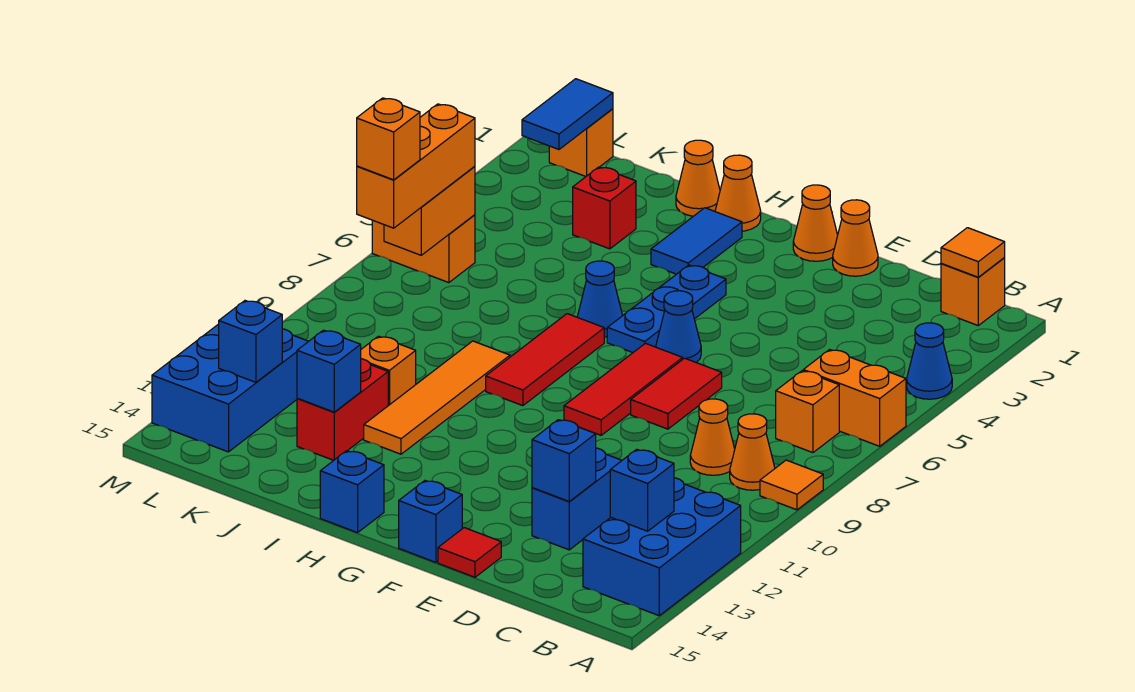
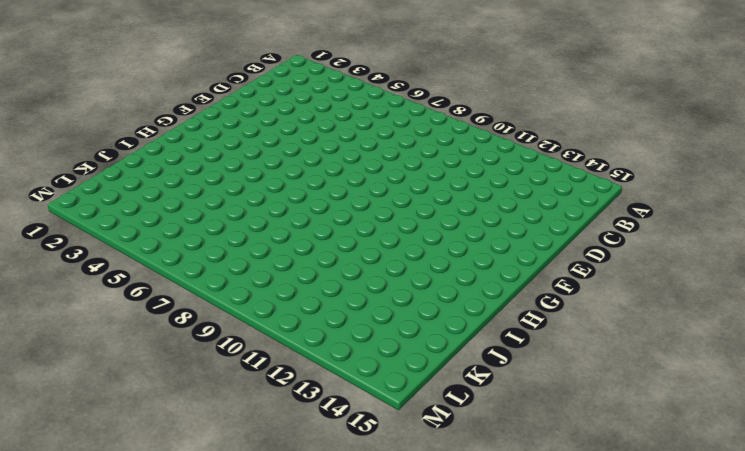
none -> blue cone A4 level 1
none -> orange brick A6:B6 level 1
none -> orange tile A9 level 1
none -> blue brick A12:B14 level 1

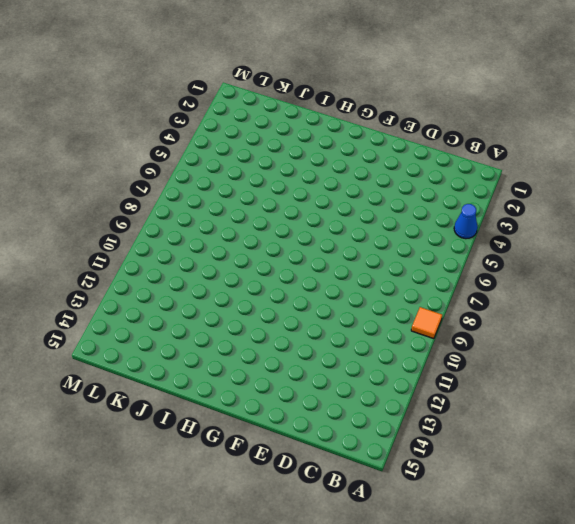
none -> orange brick A6:B6 level 1
none -> blue brick A12:B14 level 1
none -> orange brick B1 level 1
none -> orange brick B7 level 1

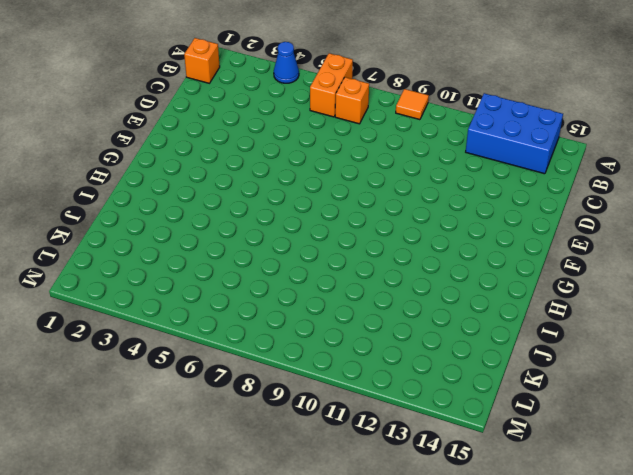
none -> orange cone B9 level 1
none -> orange cone C9 level 1
none -> blue brick D12:D13 level 1
none -> orange cone E1 level 1

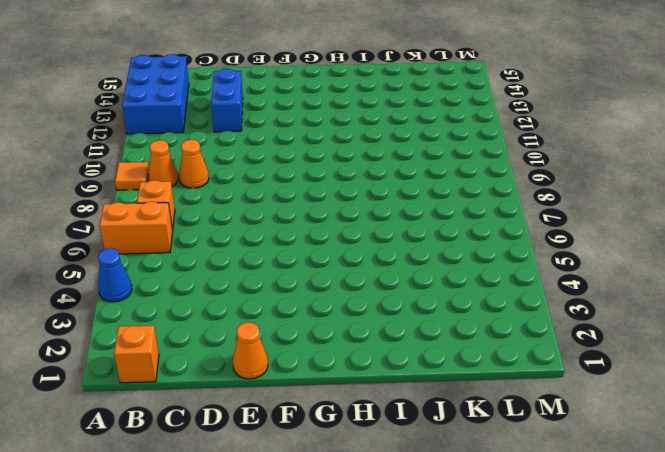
none -> red tile E7:E8 level 1
none -> red tile E15 level 1
none -> orange cone F1 level 1
none -> blue cone F6 level 1

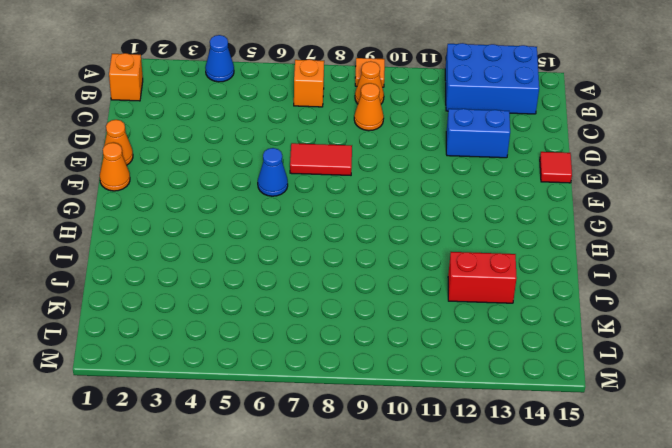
none -> orange brick A6:B6 level 1
none -> red tile F7:F9 level 1
none -> blue brick F15 level 1
none -> blue plate G4:G6 level 1

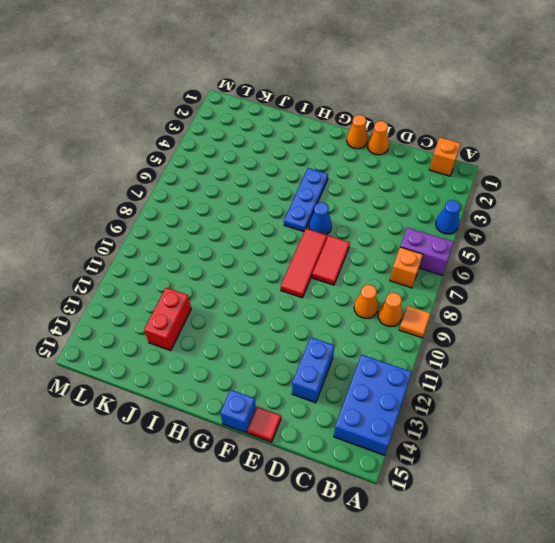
purple brick A6:B6 level 1 -> orange brick A6:B6 level 1
none -> orange cone H1 level 1
none -> blue tile H2:H3 level 1
none -> blue cone H6 level 1
none -> red tile H7:H9 level 1

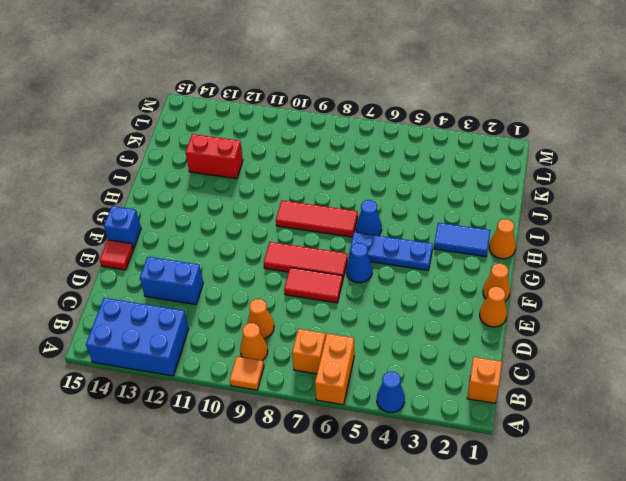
none -> blue brick H15 level 1
none -> orange cone I1 level 1
none -> orange tile I9:I12 level 1
none -> red brick J3 level 1

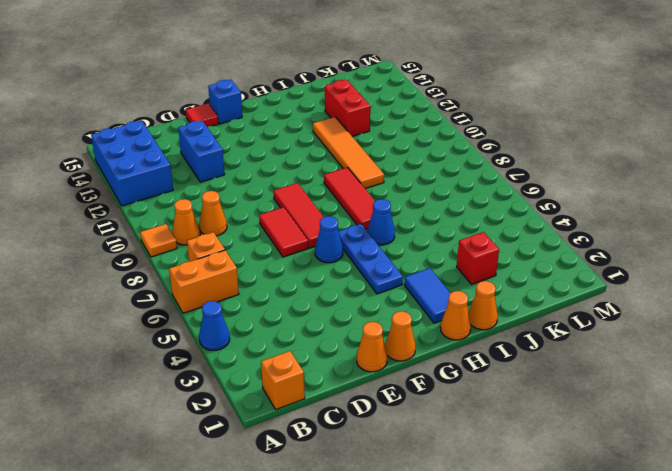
none -> blue brick H15 level 1
none -> orange brick J11 level 1
none -> orange brick L1 level 1
none -> orange brick L6:M6 level 1

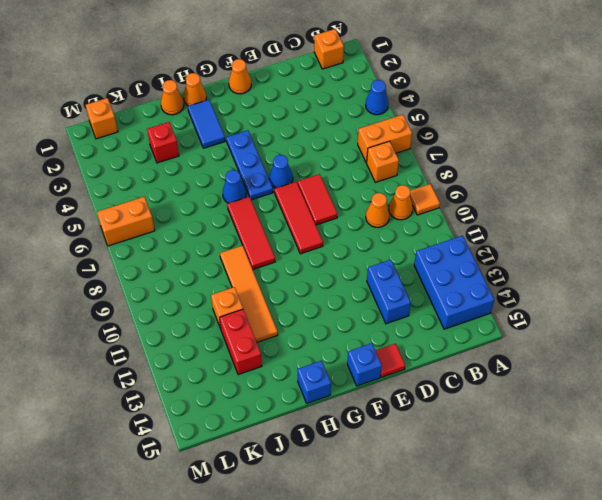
none -> orange cone E1 level 1
none -> blue brick L12:M14 level 1
none -> orange tile B1 level 2
none -> blue brick B13 level 2

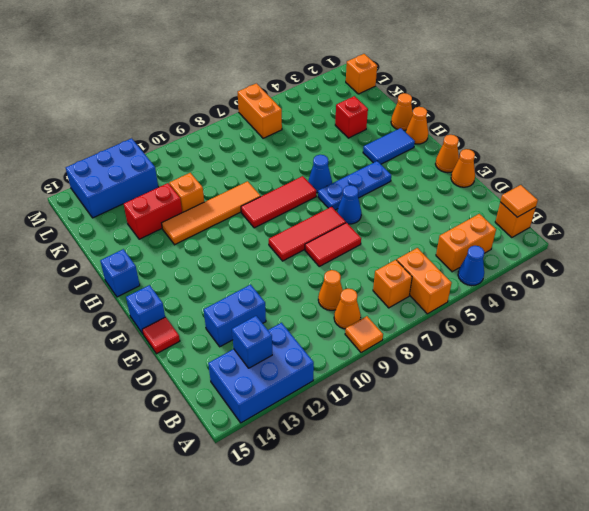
orange brick B3:B4 level 1 -> orange brick L6:L7 level 2
none -> blue brick D13 level 2
none -> blue brick J13 level 2
none -> blue tile L1:L2 level 2
none -> blue brick L13 level 2

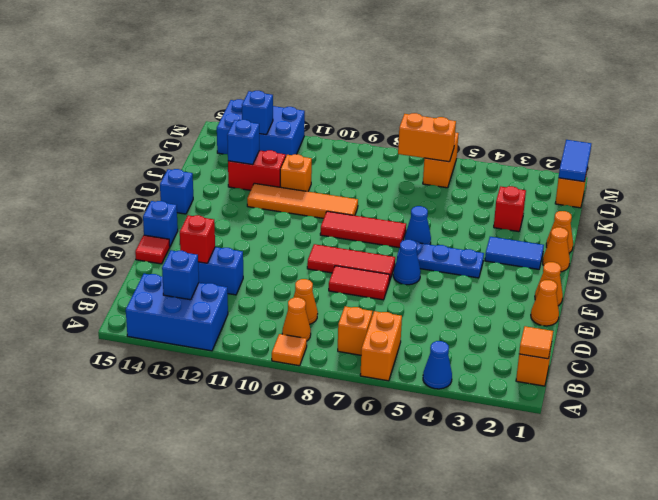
red brick D13 level 2 -> blue brick D13 level 2
blue tile L1:M1 level 2 -> blue tile L1:L2 level 2
none -> orange brick L6:L8 level 3
none -> orange brick L8 level 4

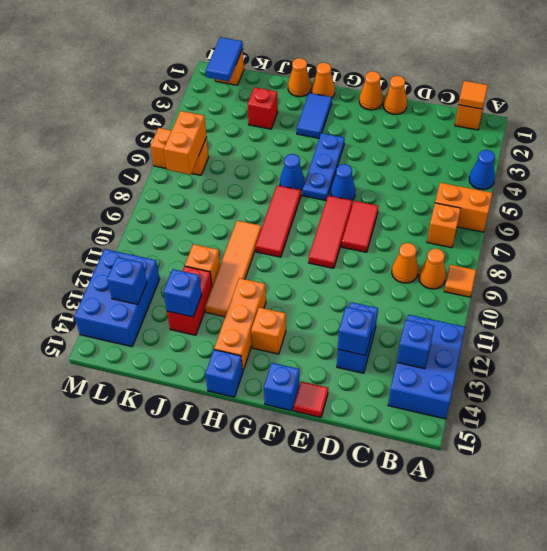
orange brick G13 level 1 -> orange brick L8 level 4
orange brick H12:H14 level 1 -> orange brick L6:L8 level 3

